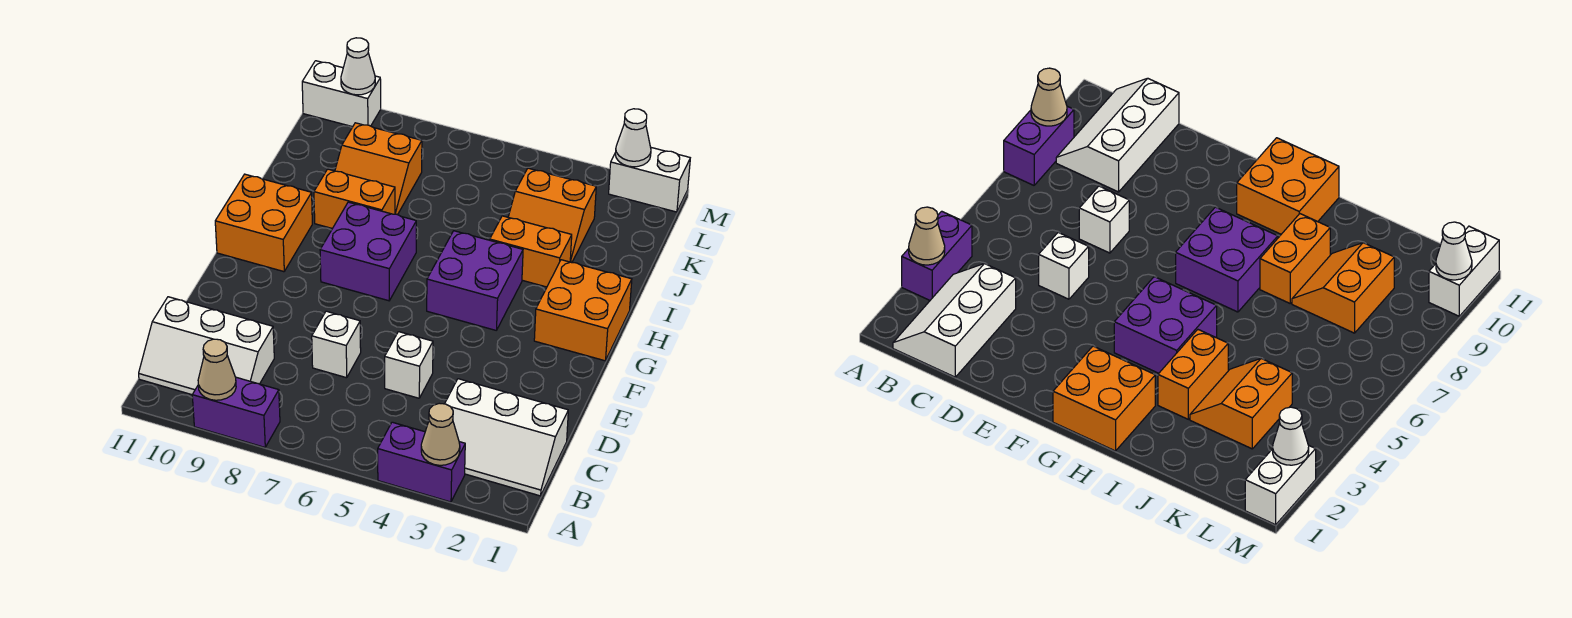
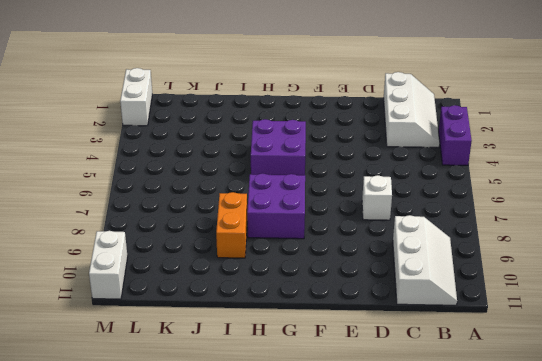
none -> purple brick A8:A9 level 1
none -> white brick D5 level 1
none -> orange brick G1:H2 level 1

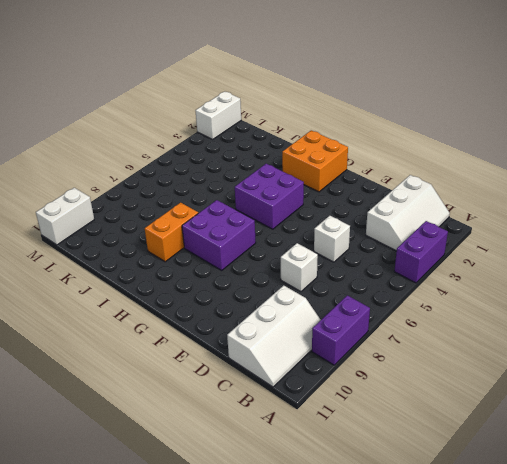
none -> orange brick G10:H11 level 1
none -> orange brick I3:I4 level 1
none -> orange slope J3:K4 level 1 top K

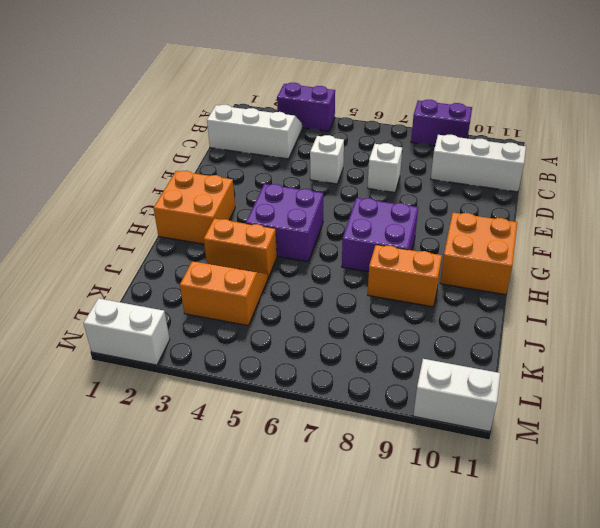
none -> orange slope J8:K9 level 1 top K
none -> tan cone A3 level 2
none -> tan cone A9 level 2

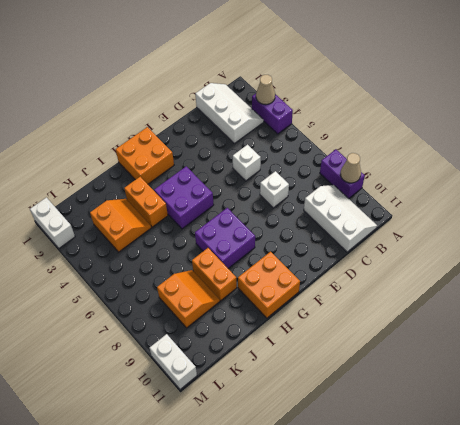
none -> white cone M2 level 2
none -> white cone M10 level 2

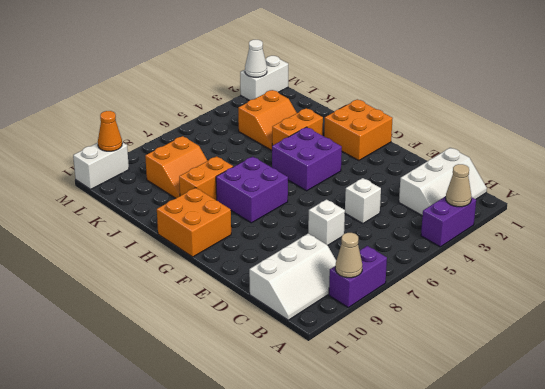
orange cone M10 level 2 -> white cone M10 level 2

